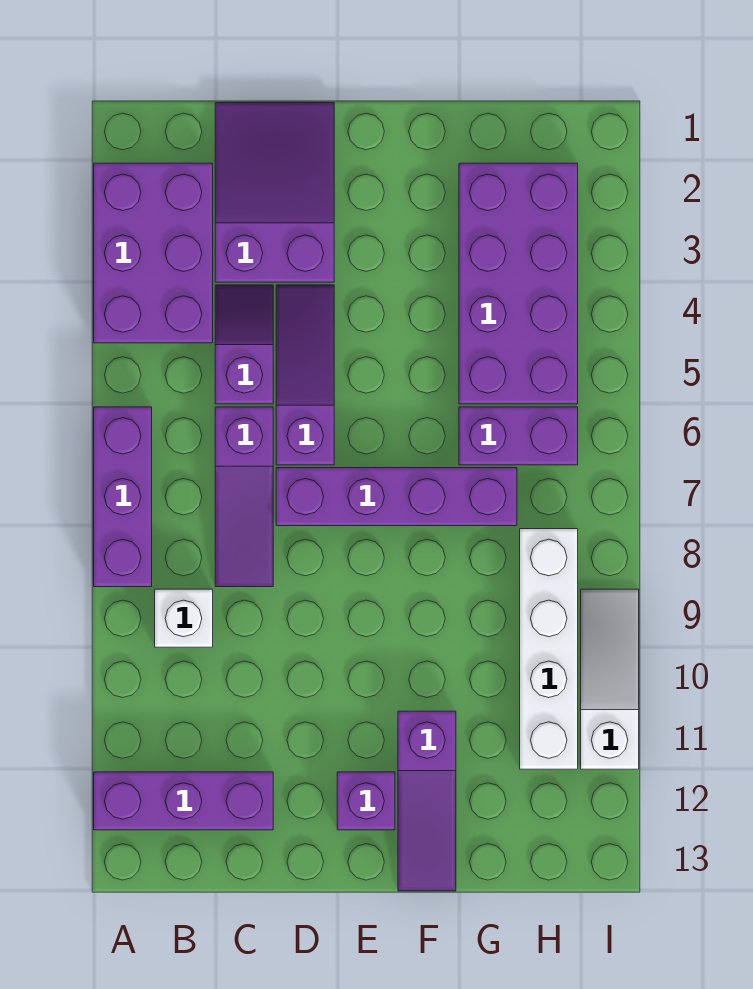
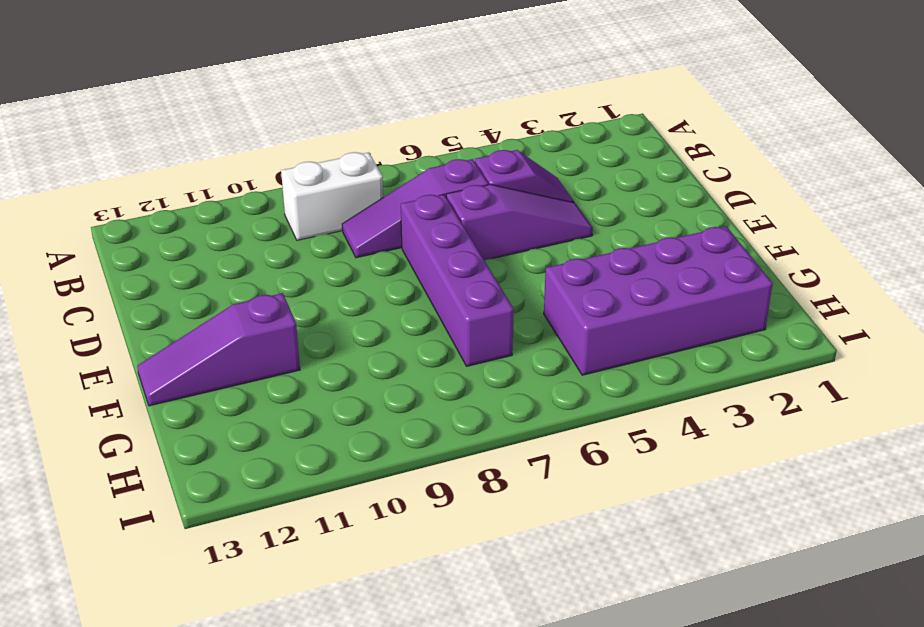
white brick B8:B9 level 1 -> white brick B9 level 1
none -> purple brick A2:B4 level 1
none -> purple brick A6:A8 level 1
none -> purple brick A12:C12 level 1

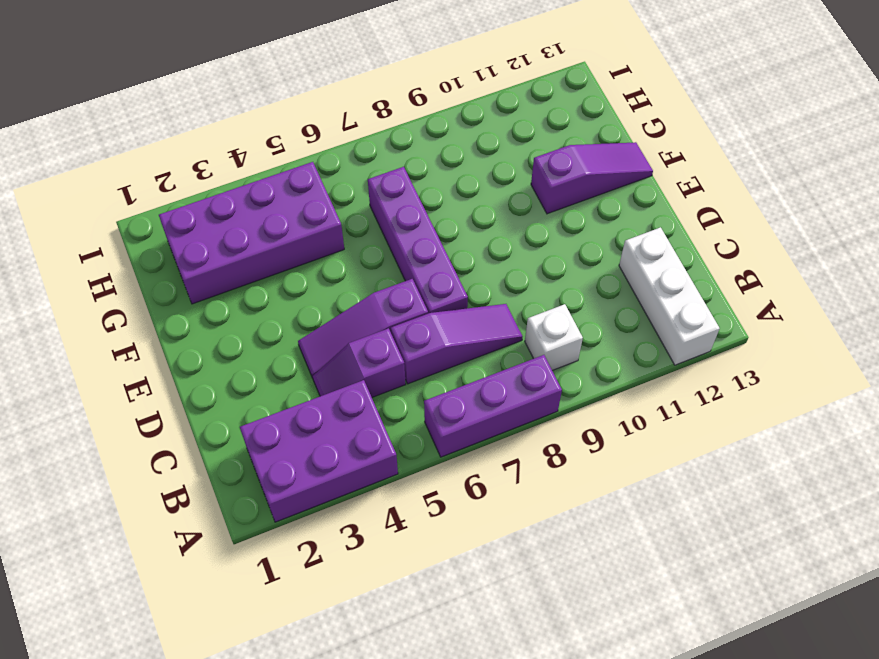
white brick A12:C12 level 1 -> purple brick A12:C12 level 1
none -> purple slope C1:D3 level 1 top 3
none -> purple brick E12 level 1
none -> purple brick G6:H6 level 1

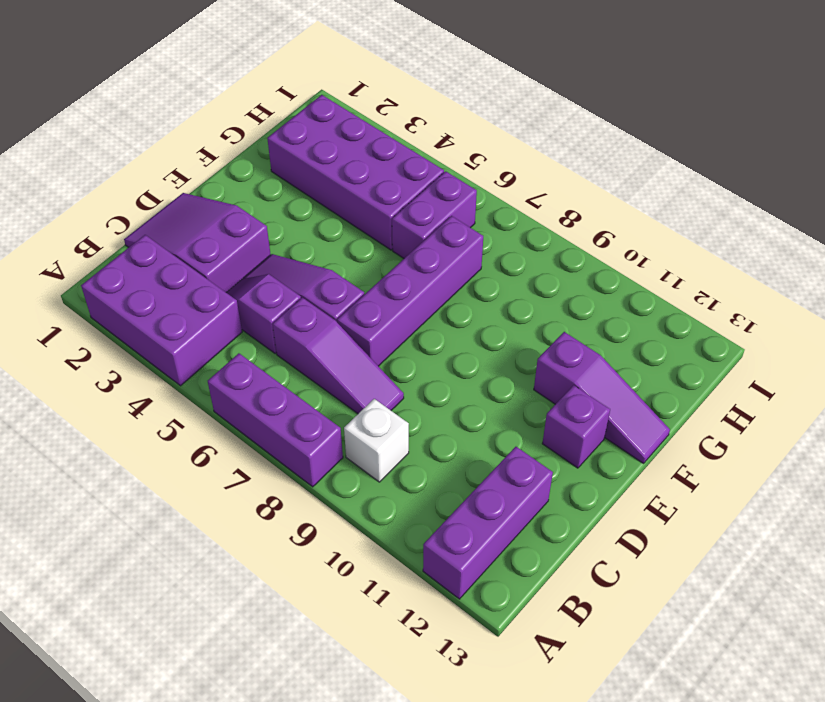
none -> white brick H8:H11 level 1
none -> white slope I9:I11 level 1 top 11

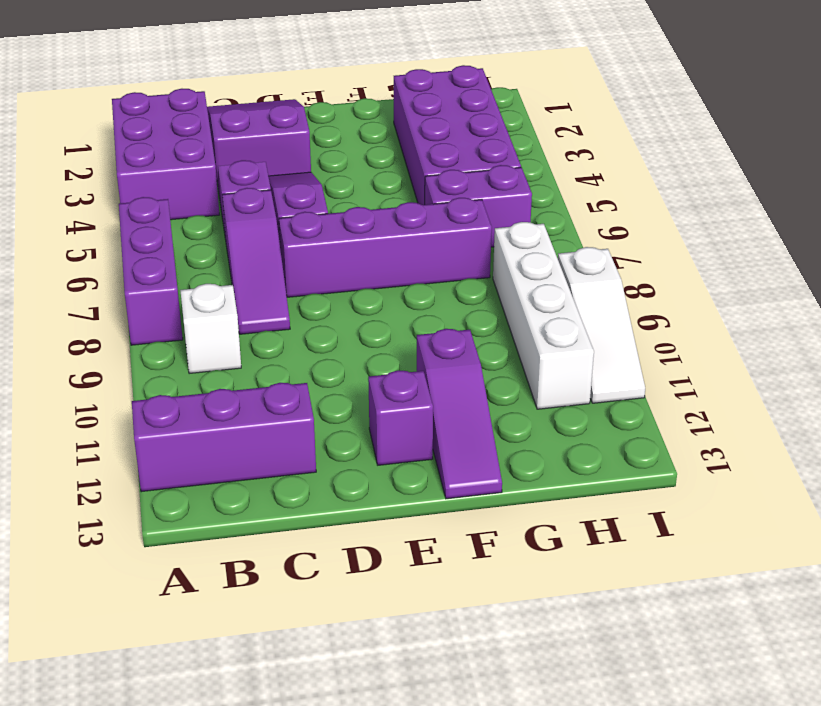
white slope I9:I11 level 1 top 9 -> white slope I9:I11 level 1 top 11

